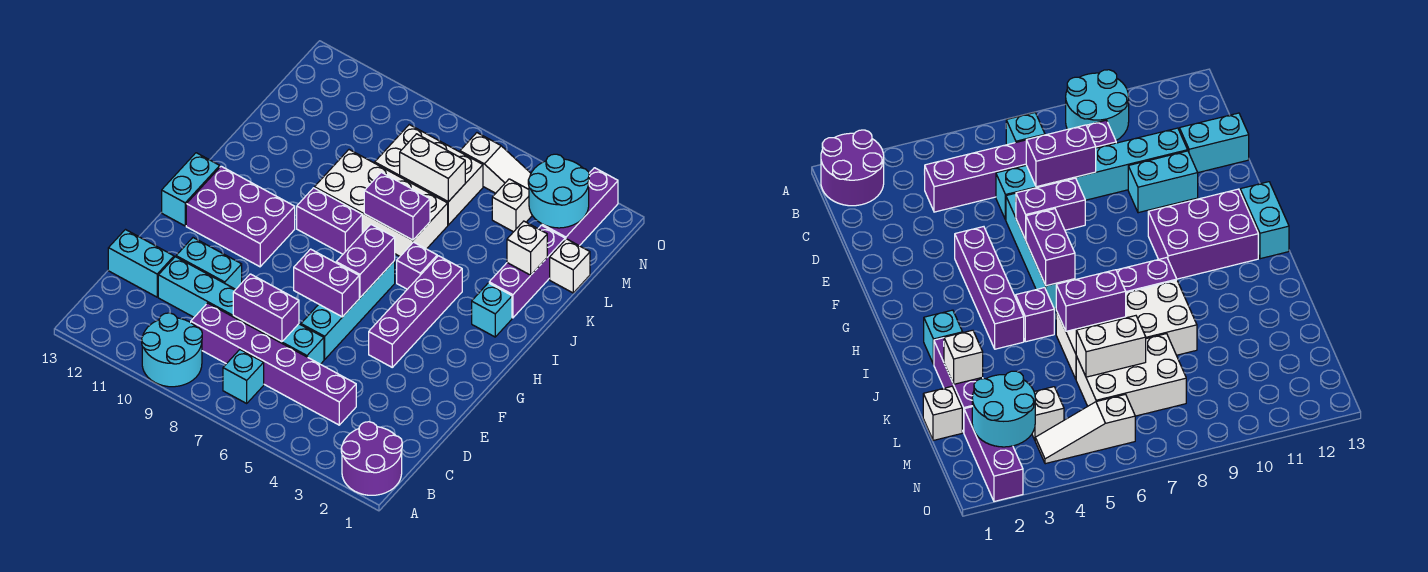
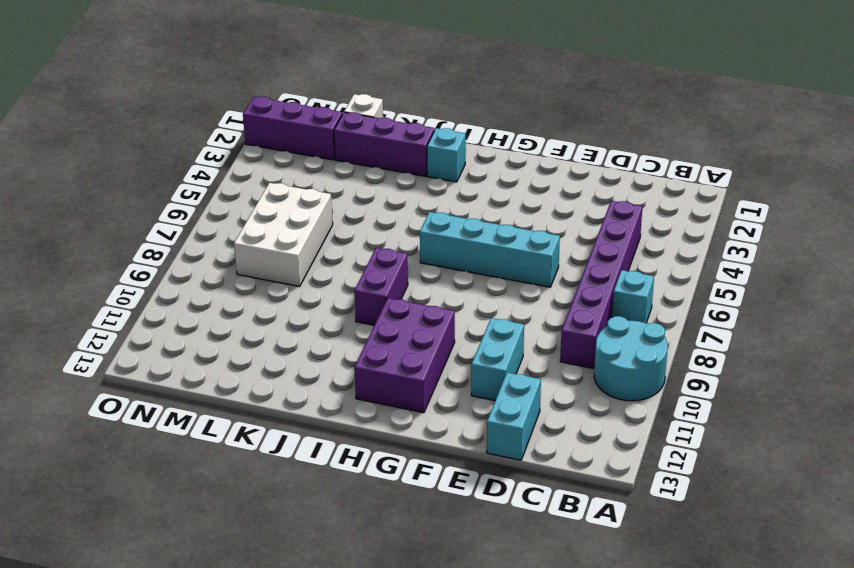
none -> purple round brick A1:B2 level 1
none -> cyan brick D6:D11 level 1
none -> purple brick F4:I4 level 1

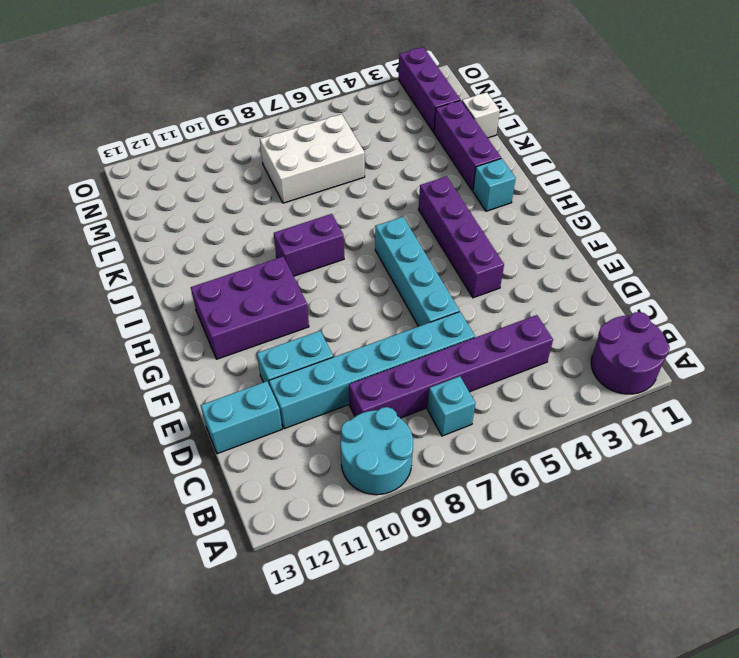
none -> cyan brick G13:H13 level 1
none -> purple brick I5 level 1
none -> white brick J6:K9 level 1

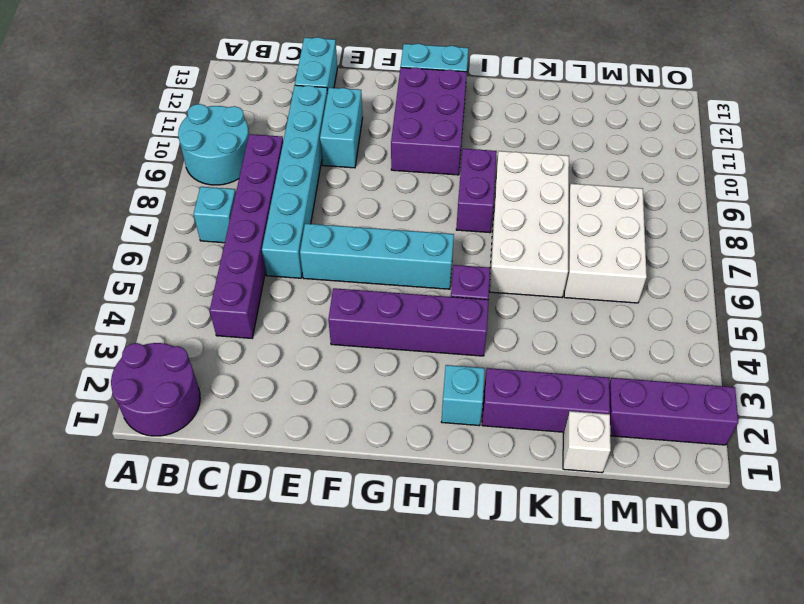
none -> white brick M4 level 1
none -> white slope N4:N6 level 1 top 6
none -> purple brick D7:D8 level 2

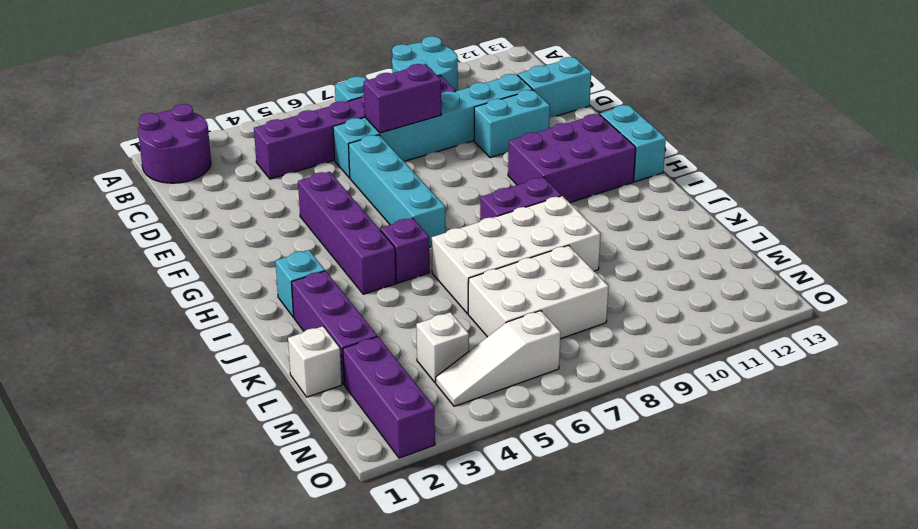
none -> purple brick F6:F7 level 2
none -> purple brick G6:H6 level 2
none -> purple brick J6:J7 level 2

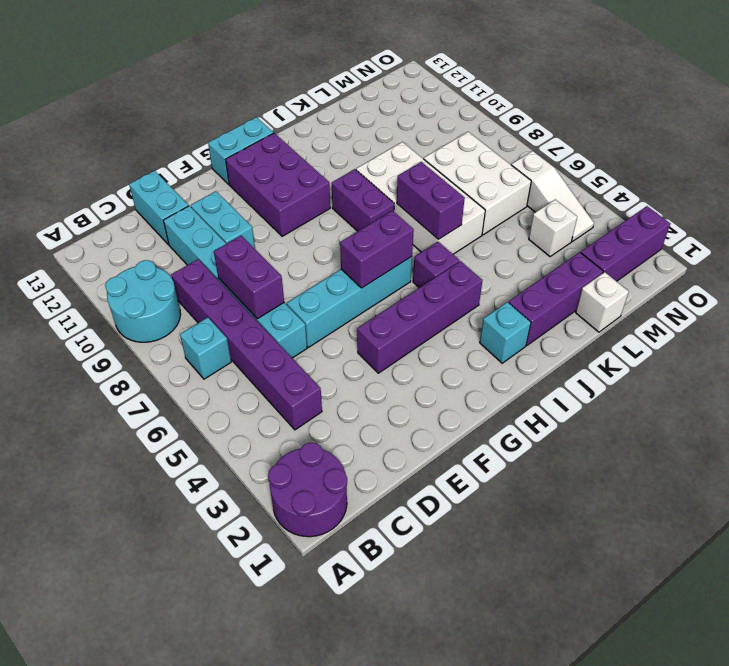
none -> purple brick F6:F7 level 2
none -> white brick K2 level 2
none -> white brick L6:L7 level 2

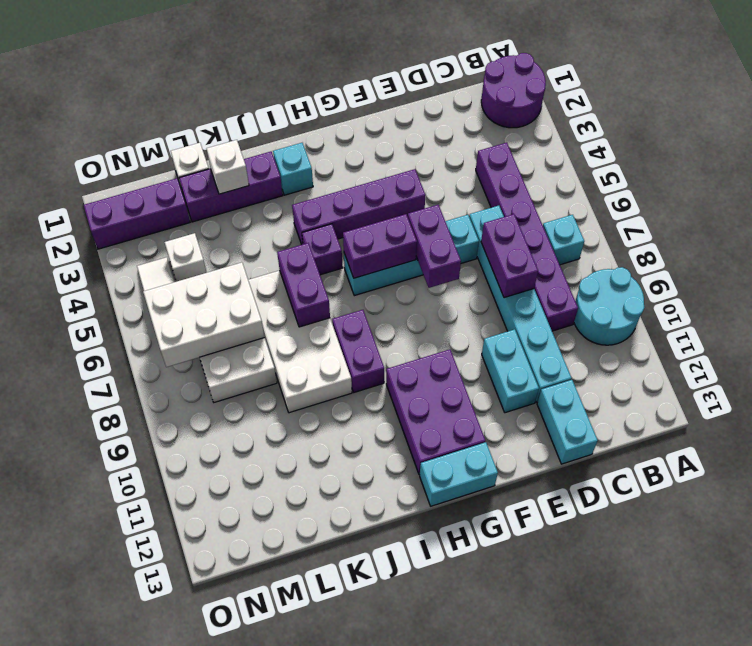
white brick L6:N7 level 2 -> white brick L6:L7 level 2
none -> cyan round brick M2:N3 level 2

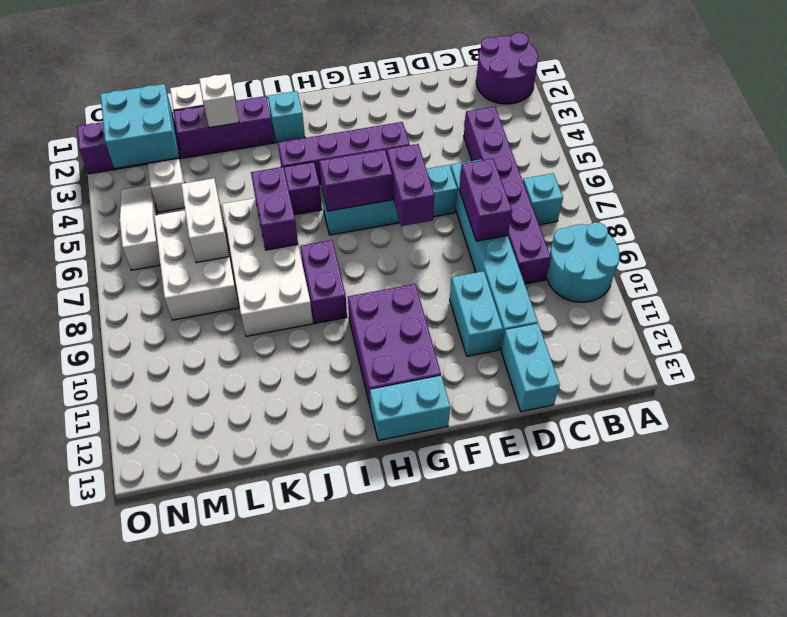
cyan brick M2:N3 level 2 -> cyan round brick M2:N3 level 2

